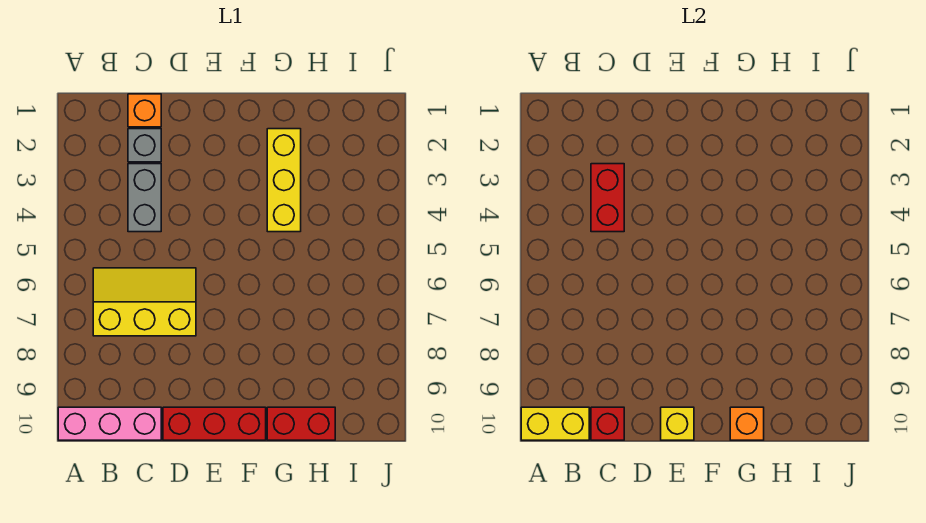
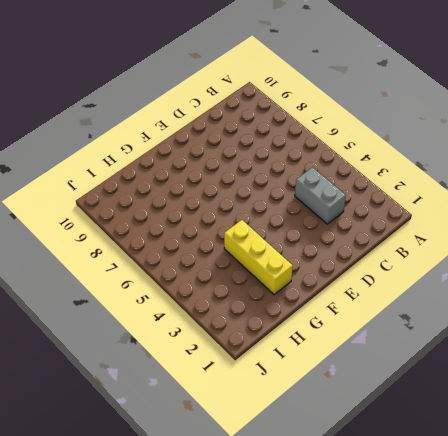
none -> pink brick A10:C10 level 1
none -> yellow slope B6:D7 level 1 top 7
none -> orange brick C1 level 1

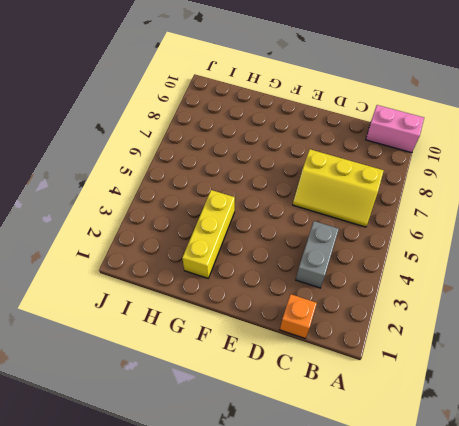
pink brick A10:B10 level 1 -> pink brick A10:C10 level 1
none -> grey brick C2 level 1
none -> red brick D10:F10 level 1
none -> red brick G10:H10 level 1

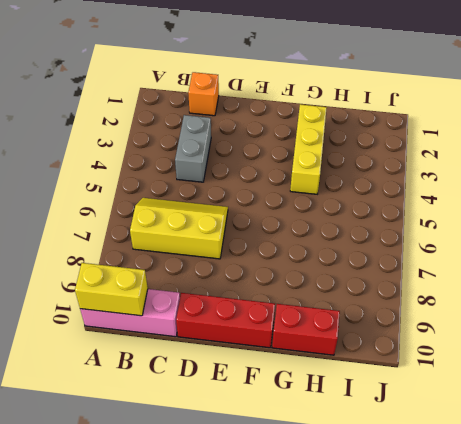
none -> grey brick C2 level 1
none -> red brick C3:C4 level 2
none -> red brick C10 level 2

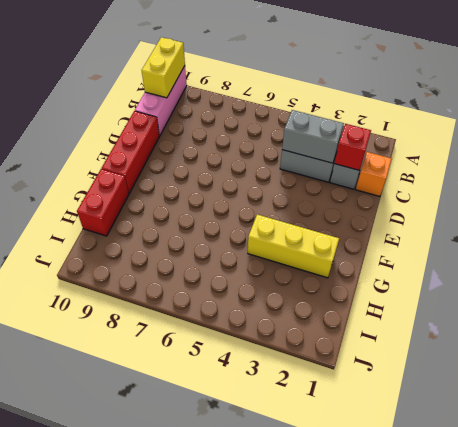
red brick C2 level 2 -> red brick C10 level 2
grey brick C3:C4 level 2 -> red brick C3:C4 level 2
none -> yellow slope B6:D7 level 1 top 7
none -> yellow brick E10 level 2
none -> orange brick G10 level 2

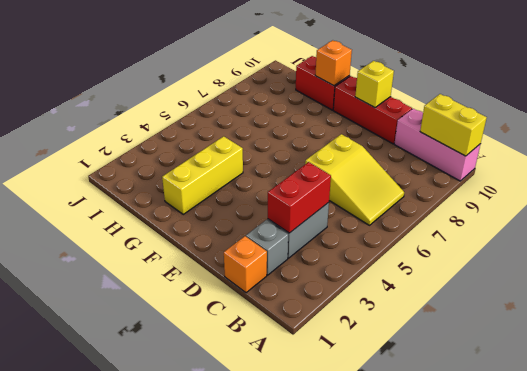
yellow slope B6:D7 level 1 top D -> yellow slope B6:D7 level 1 top 7
none -> red brick C10 level 2

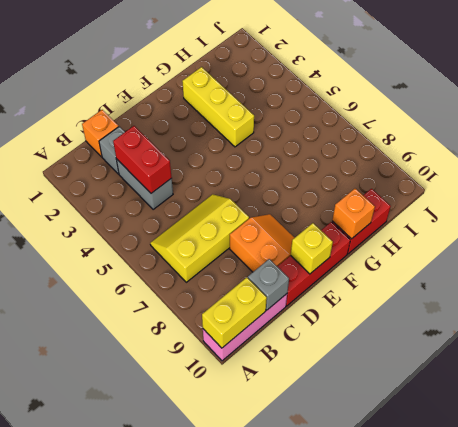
grey brick C10 level 2 -> red brick C10 level 2
orange slope D8:E9 level 1 top D -> none

